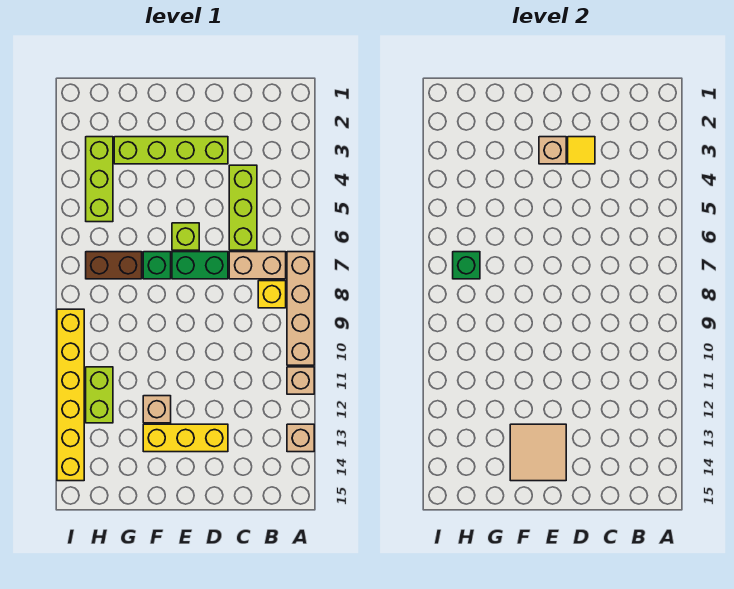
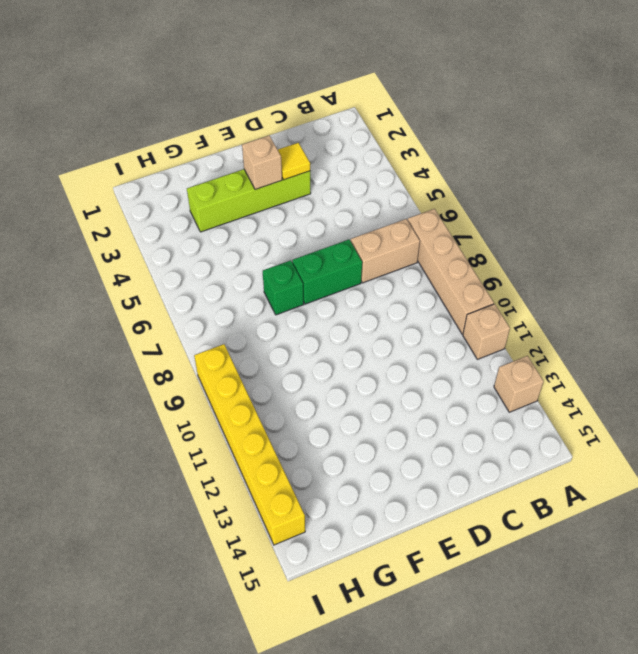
none -> yellow brick B8 level 1
none -> lime brick C4:C6 level 1
none -> yellow brick D13:F13 level 1

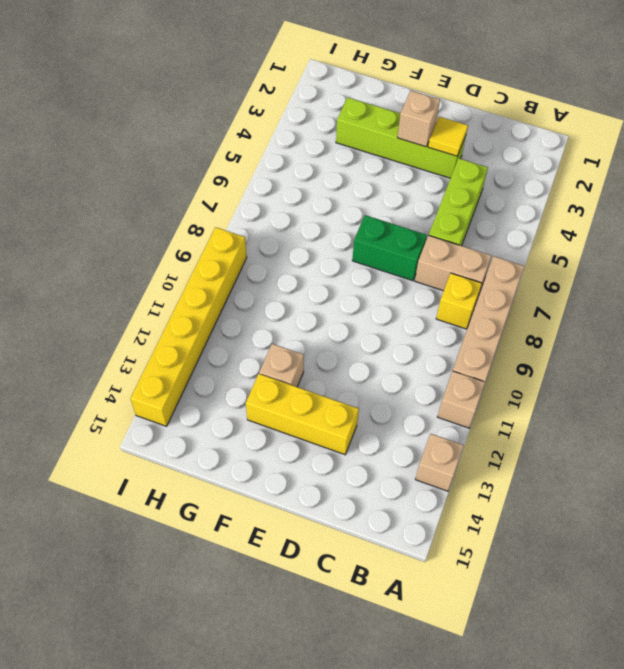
none -> lime brick E6 level 1
none -> green brick F7 level 1
none -> brown brick G7:H7 level 1

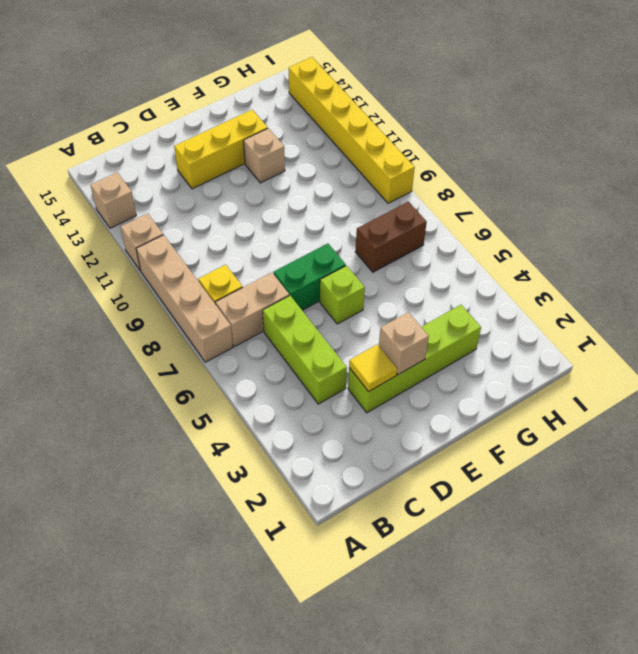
none -> green brick F7 level 1
none -> lime brick H3:H5 level 1
none -> lime brick H11:H12 level 1

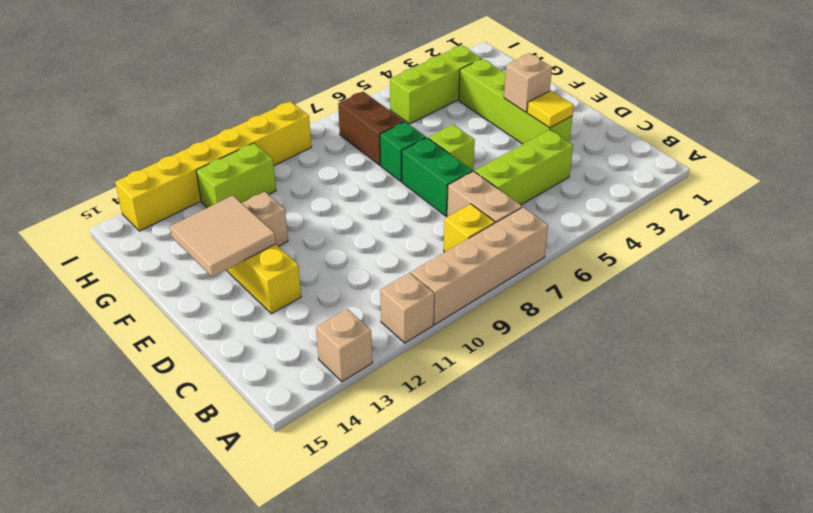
none -> green brick H7 level 2

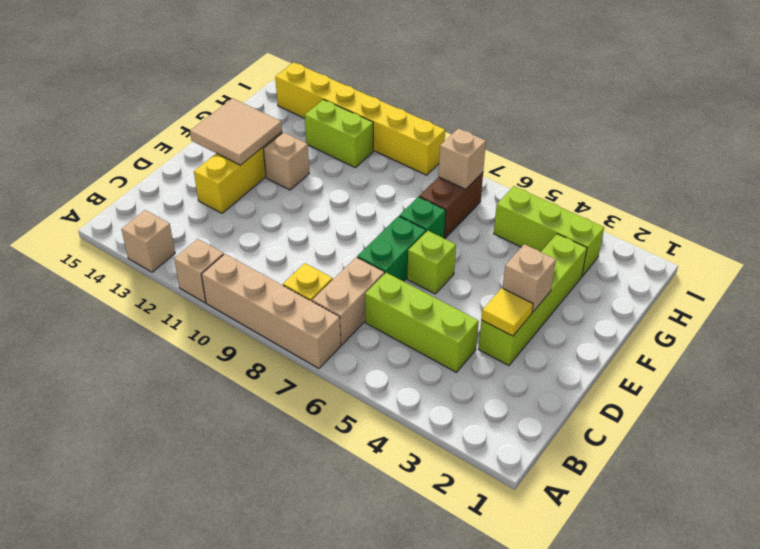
tan brick H7 level 2 -> green brick H7 level 2

